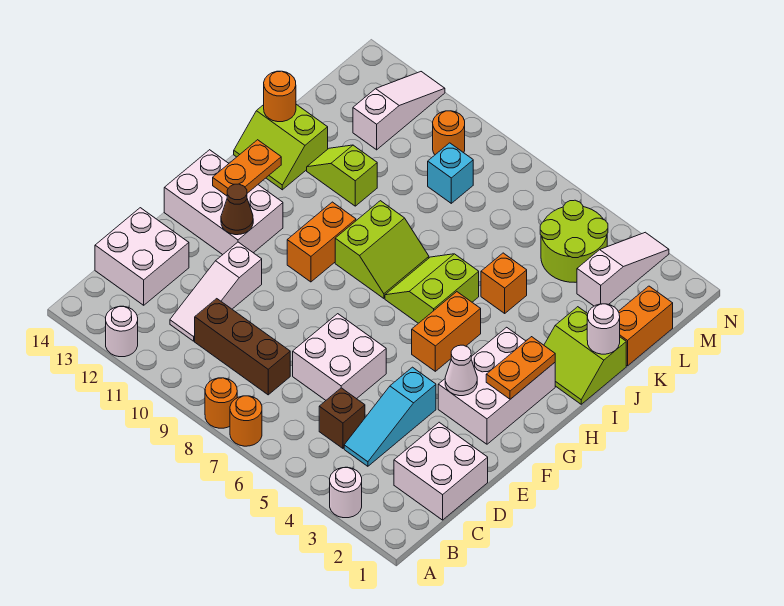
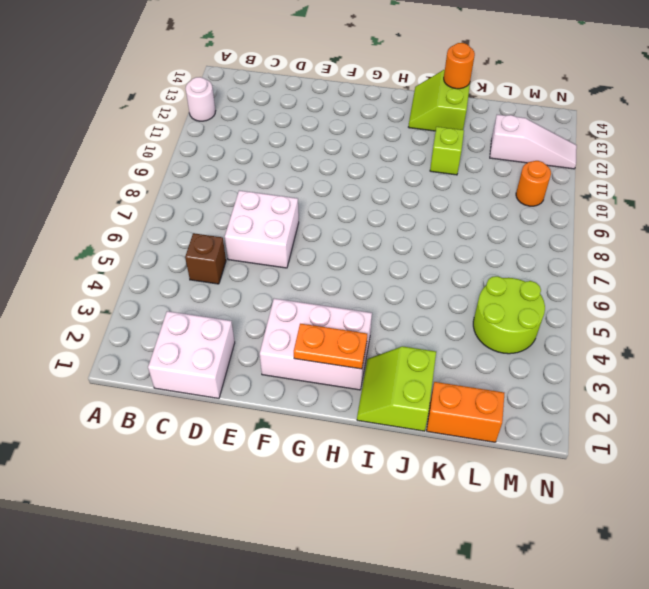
none -> white round brick A3 level 1
none -> orange round brick A7 level 1
none -> orange round brick A8 level 1
none -> cyan slope C4:E4 level 1 top E

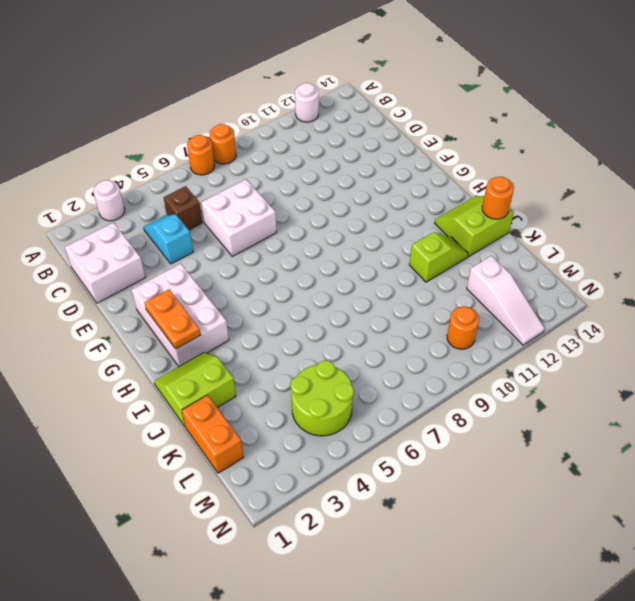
cyan slope C4:D4 level 1 top D -> cyan slope C4:E4 level 1 top E
none -> brown brick C8:C10 level 1
none -> white slope C11:E11 level 1 top E
none -> white brick C13:D14 level 1
none -> white brick F12:G14 level 1

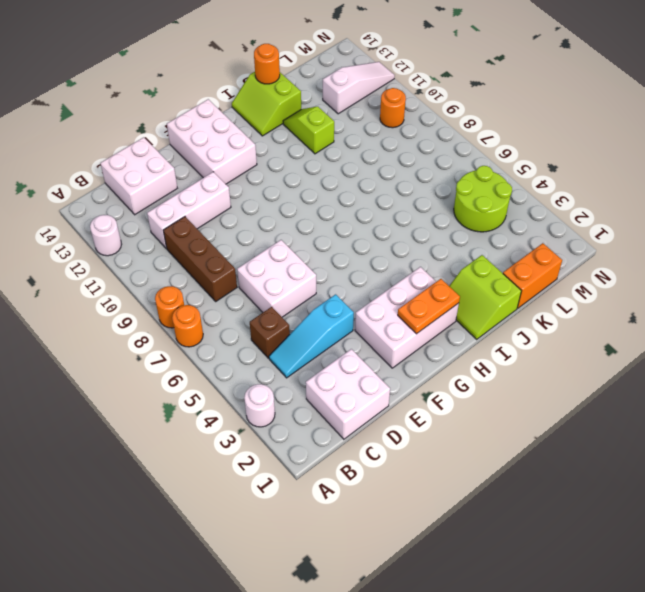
white brick C11:E11 level 1 -> white slope C11:E11 level 1 top E
none -> orange brick G5:H5 level 1
none -> orange brick G10:H10 level 1
none -> lime slope H6:I7 level 1 top 6
none -> lime slope H8:I9 level 1 top 9

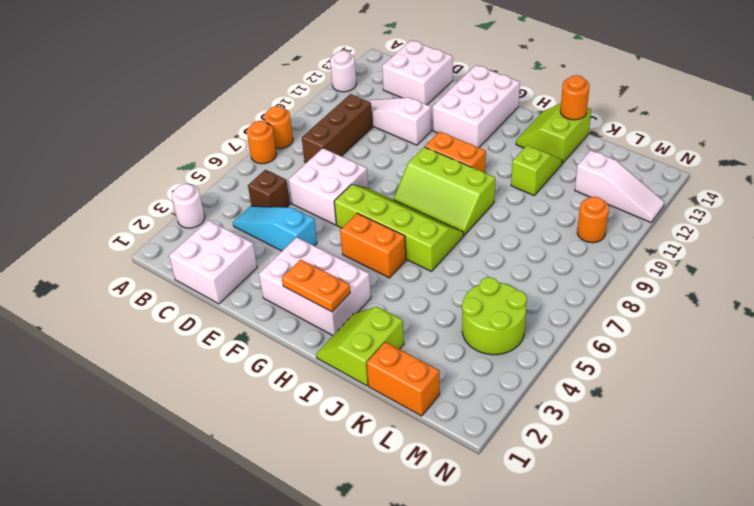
lime slope F6:I7 level 1 top 6 -> lime slope H6:I7 level 1 top 6
lime slope G8:I9 level 1 top 9 -> lime slope H8:I9 level 1 top 9
none -> orange brick J5 level 1
none -> white slope L3:N3 level 1 top L
none -> cyan brick L9 level 1
none -> white cone F3 level 2

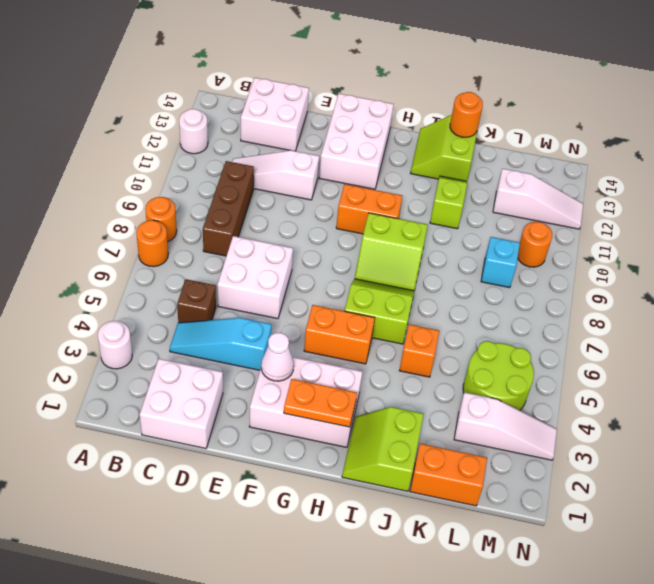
none -> brown cone F12 level 2
none -> orange plate G13:H13 level 2
none -> white round brick J1 level 2

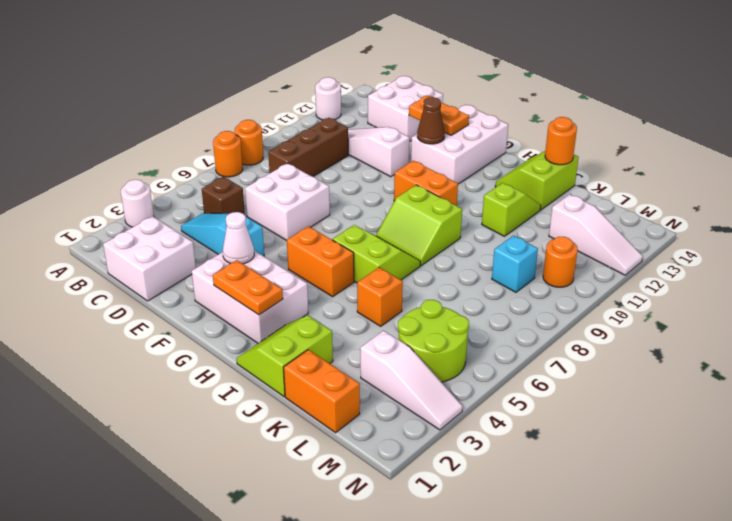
orange plate E13:F13 level 2 -> orange plate G13:H13 level 2
none -> white round brick J1 level 2

